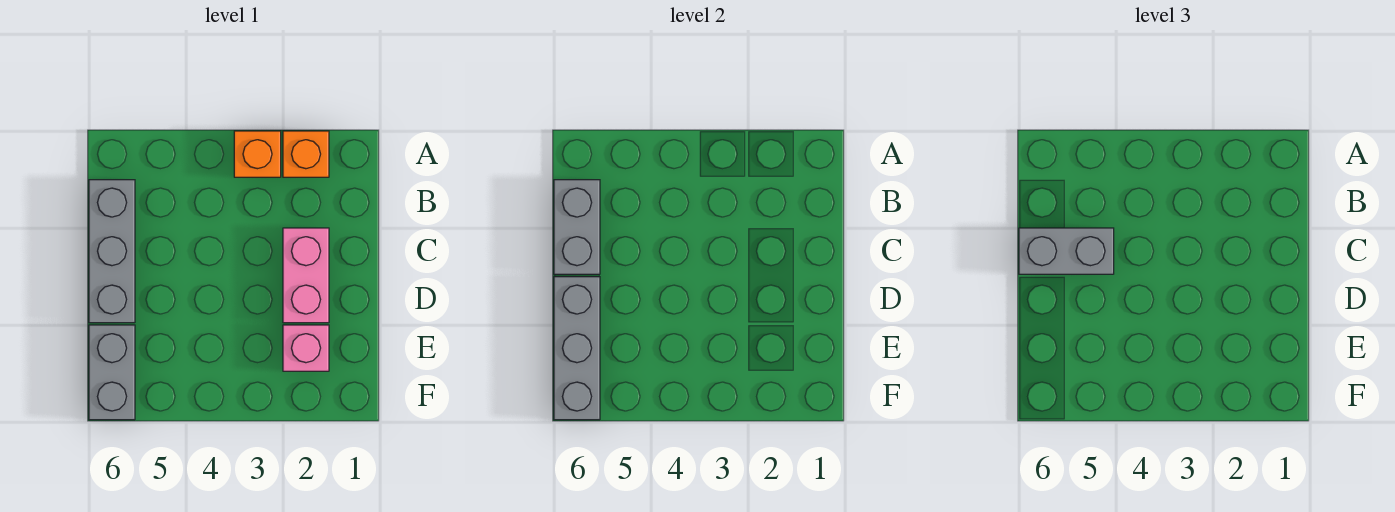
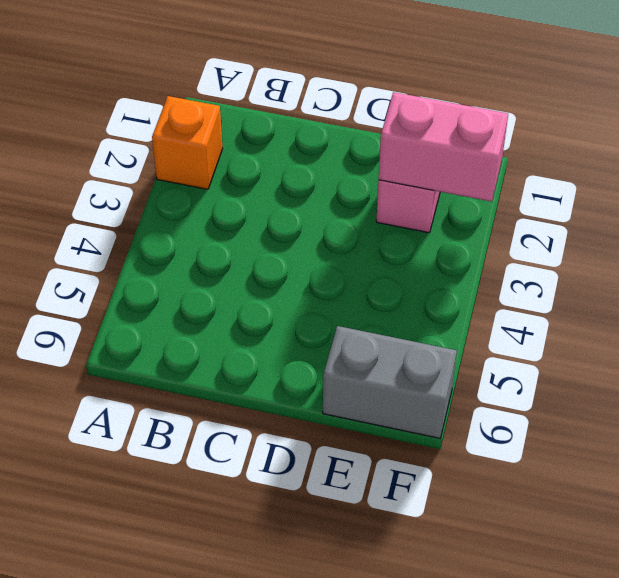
pink brick E2:F2 level 2 -> pink brick C2:D2 level 1
none -> orange brick A3 level 1
none -> grey brick B6:D6 level 1

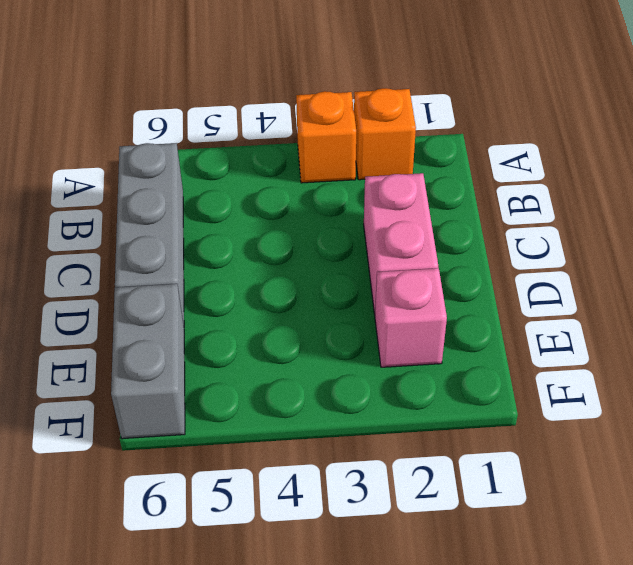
none -> grey brick B6:C6 level 2
none -> grey brick D6:F6 level 2

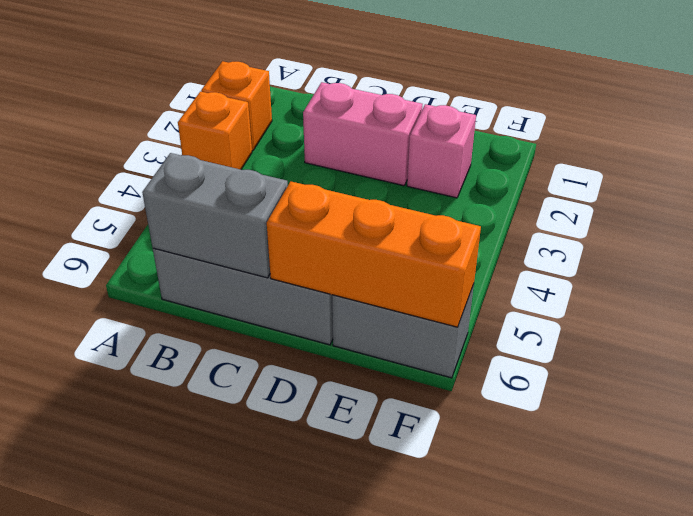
orange brick D6:F6 level 2 -> grey brick D6:F6 level 2
none -> grey brick C5:C6 level 3

